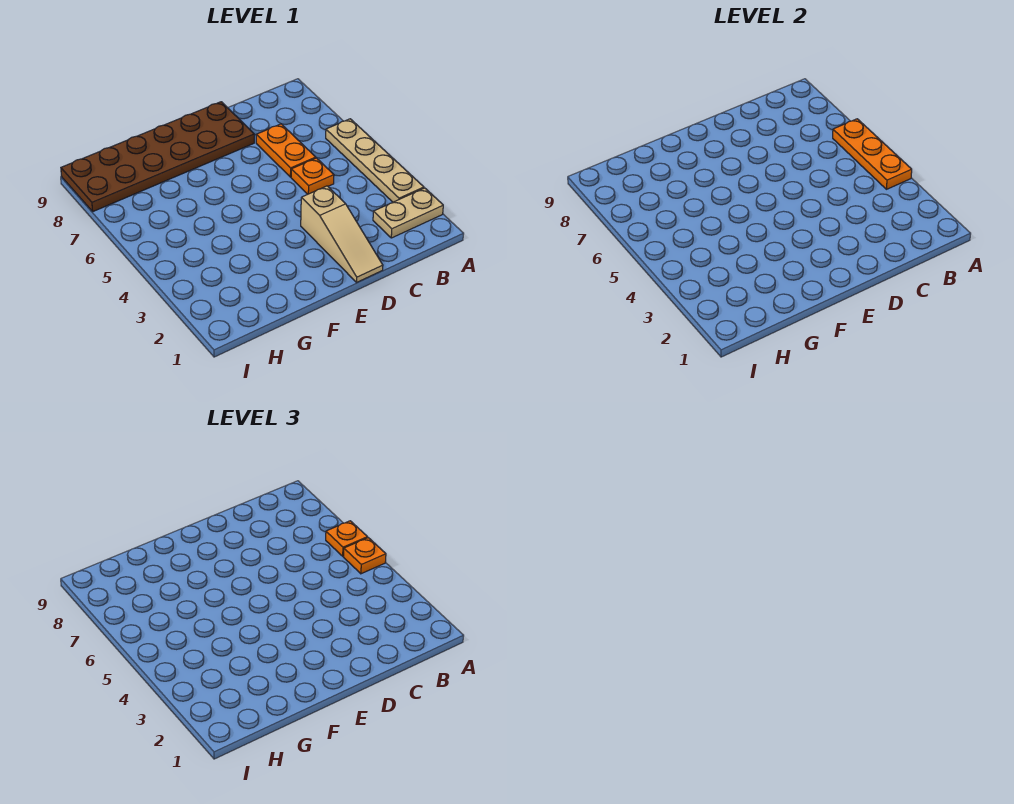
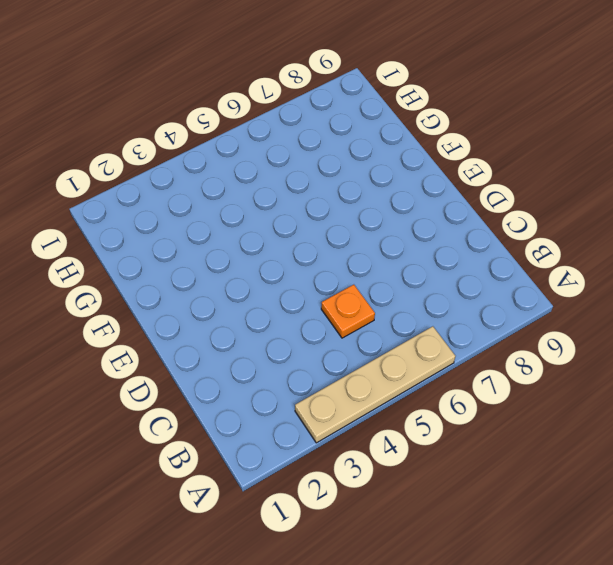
none -> tan plate A2:B2 level 1
none -> orange plate C6:C7 level 1

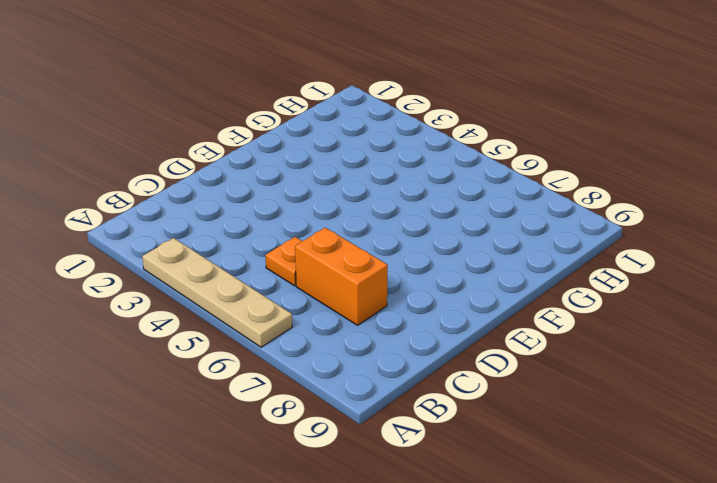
orange brick C6:C7 level 1 -> orange plate C6:C7 level 1
none -> tan plate A2:B2 level 1
none -> tan slope D1:D3 level 1 top 3

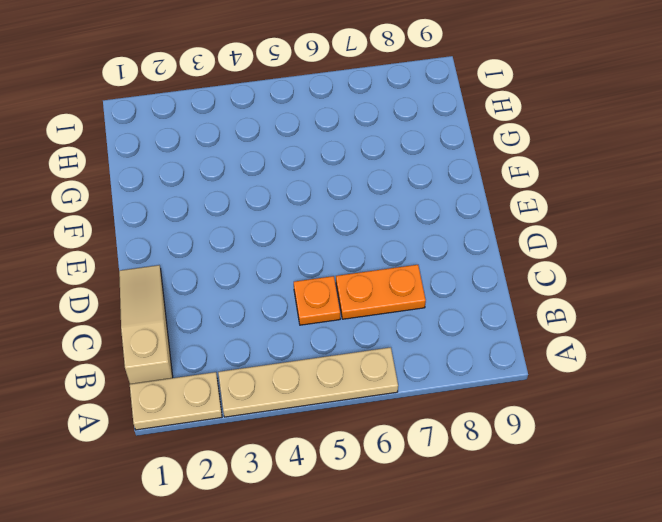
tan plate A1:A2 level 1 -> tan plate A2:B2 level 1
tan slope B1:D1 level 1 top B -> tan slope D1:D3 level 1 top 3
none -> brown plate D8:I9 level 1
none -> orange plate A4:A6 level 2

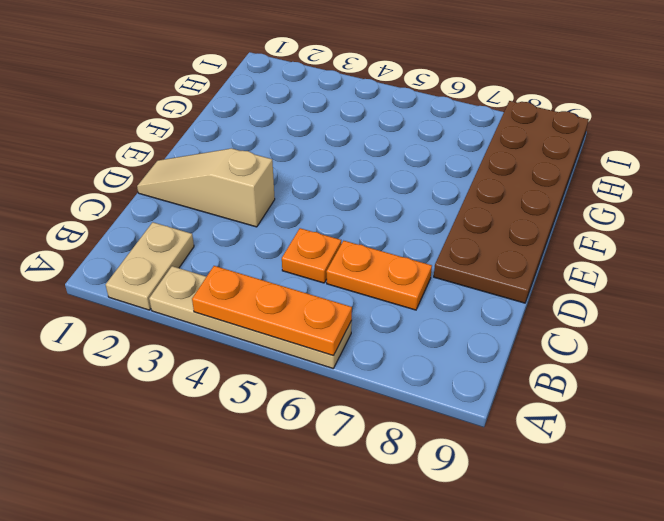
none -> orange plate A5 level 3
none -> orange plate A6 level 3

